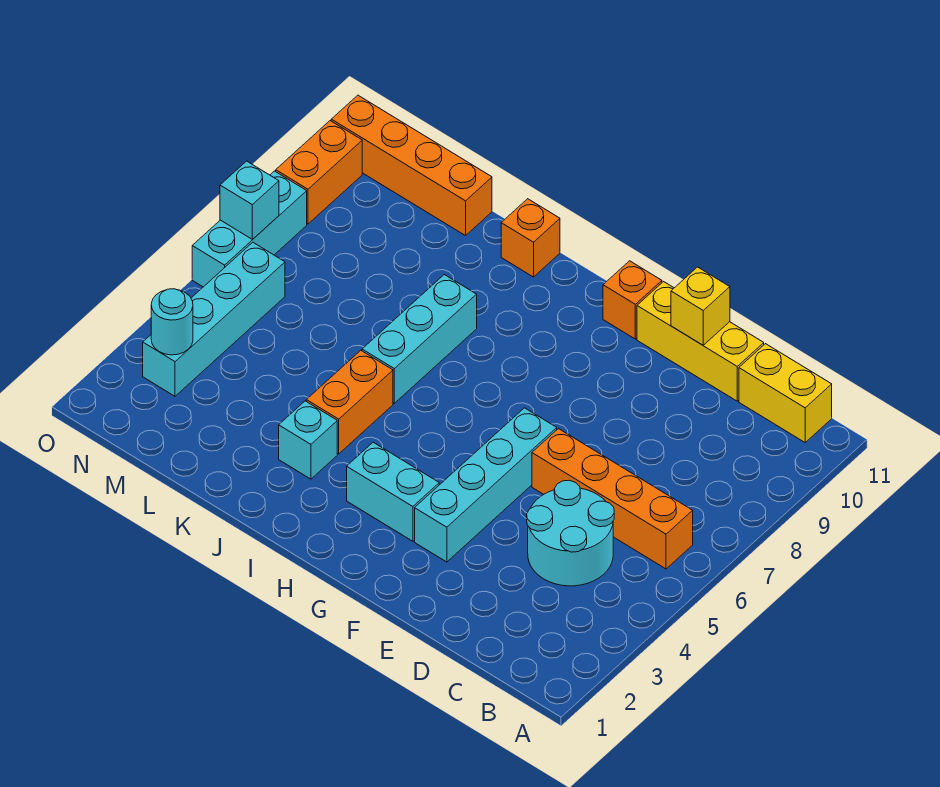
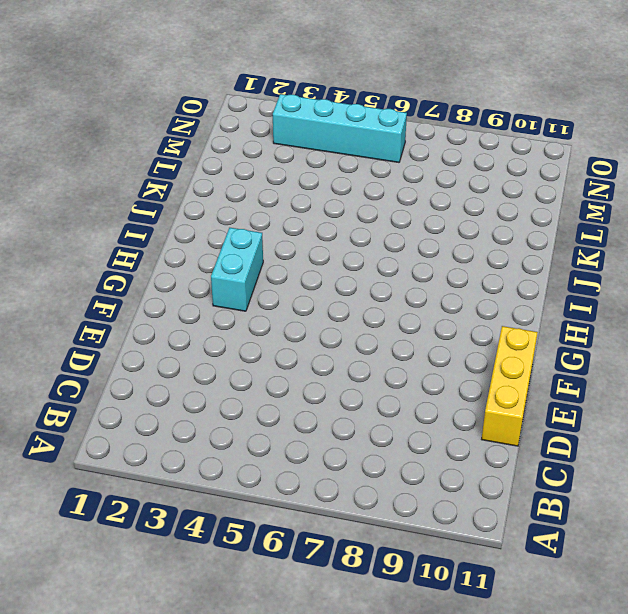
none -> orange brick B6:E6 level 1
none -> yellow brick B11:C11 level 1
none -> cyan round brick C4:D5 level 1

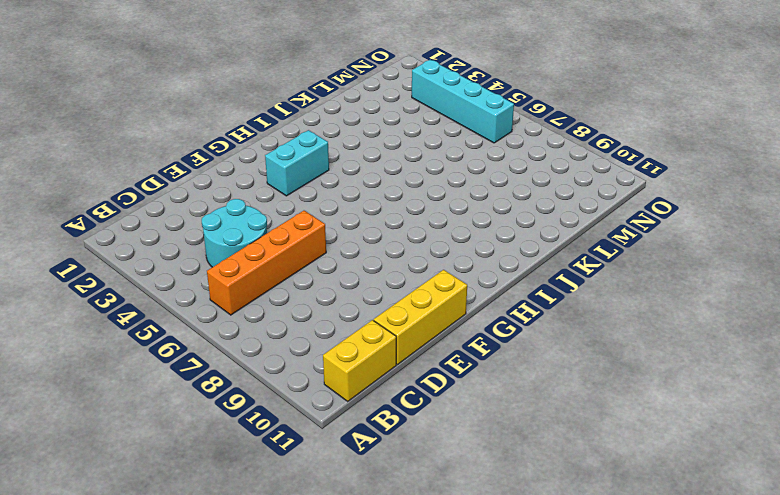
none -> cyan brick F3:F6 level 1
none -> orange brick G11 level 1
none -> cyan brick J3 level 1

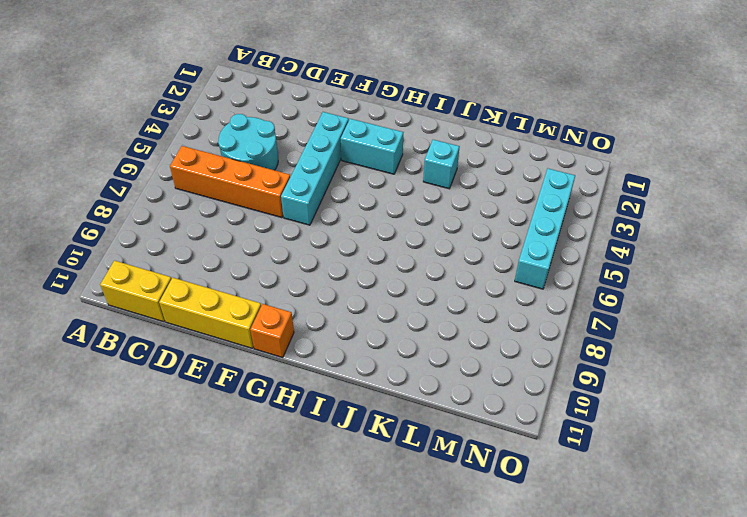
none -> orange brick J4:J5 level 1
none -> cyan brick J6:J8 level 1
none -> orange brick J11 level 1

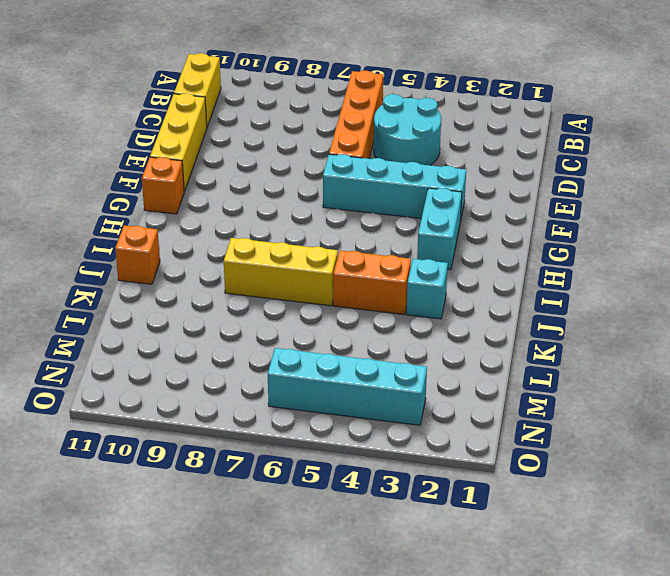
yellow brick J6:J8 level 1 -> cyan brick J6:J8 level 1
none -> orange brick L11:O11 level 1
none -> cyan brick O6:O8 level 1
none -> orange brick O9:O10 level 1

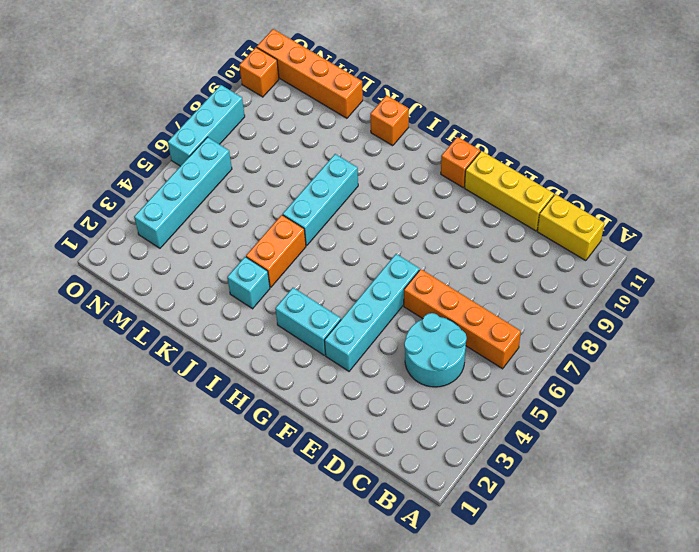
orange brick O10 level 1 -> orange brick O9:O10 level 1
none -> yellow brick E11 level 2
none -> cyan round brick N3 level 2
none -> cyan brick O7 level 2

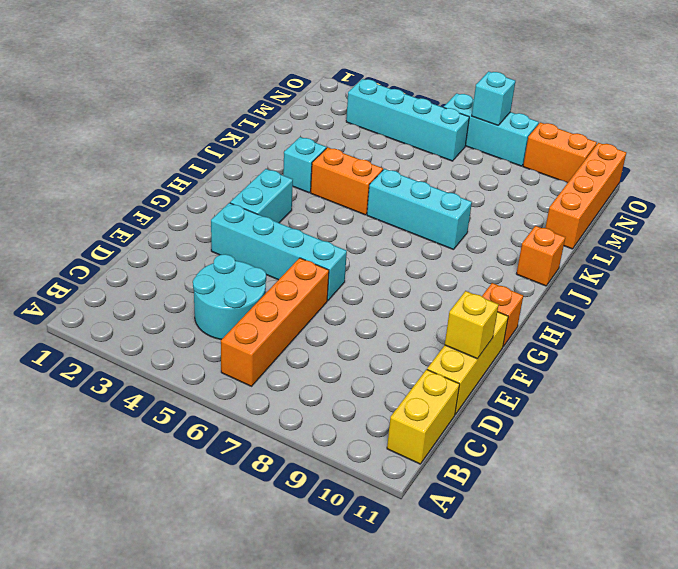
none -> cyan round brick N3 level 2

